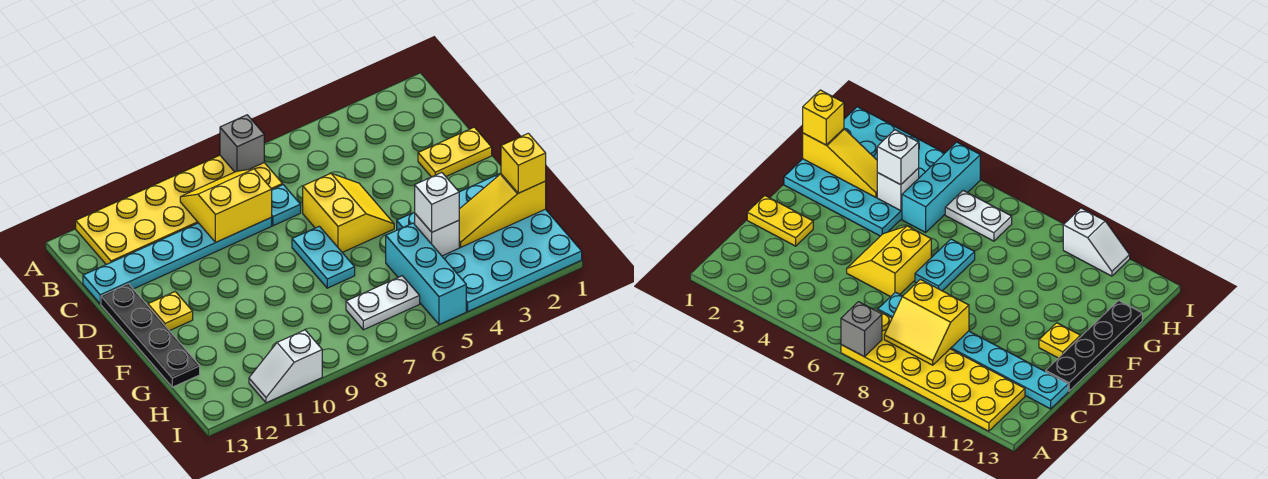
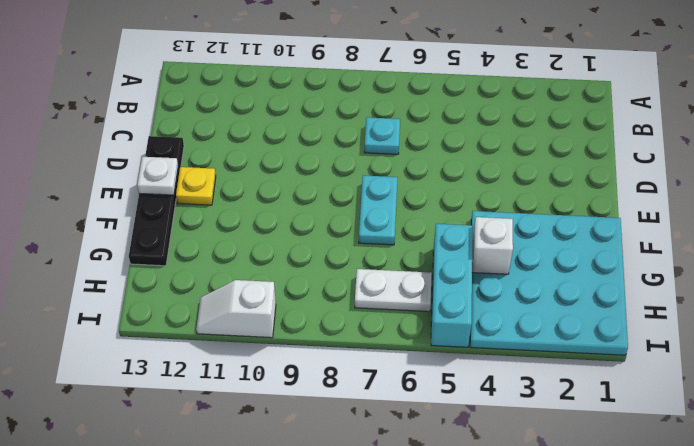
white plate E13 level 2 -> none
none -> yellow plate A7:B12 level 1
none -> cyan plate C8:C13 level 1
none -> yellow plate D1:D2 level 1

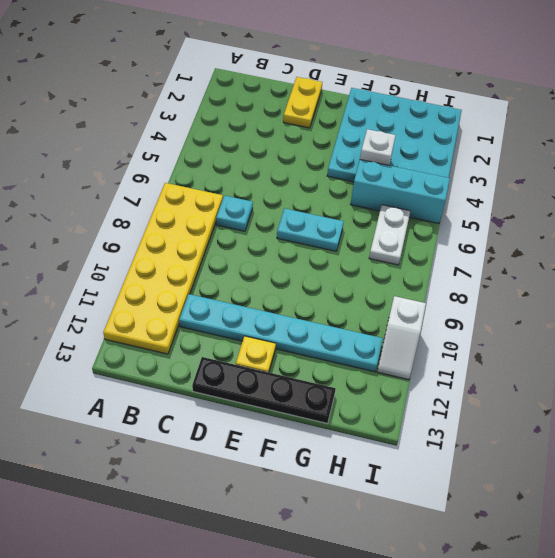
cyan plate C11:H11 level 1 -> cyan plate C8:C13 level 1
none -> yellow slope D5:E6 level 1 top 6
none -> grey brick A7 level 2
none -> yellow slope B8:C9 level 2 top C

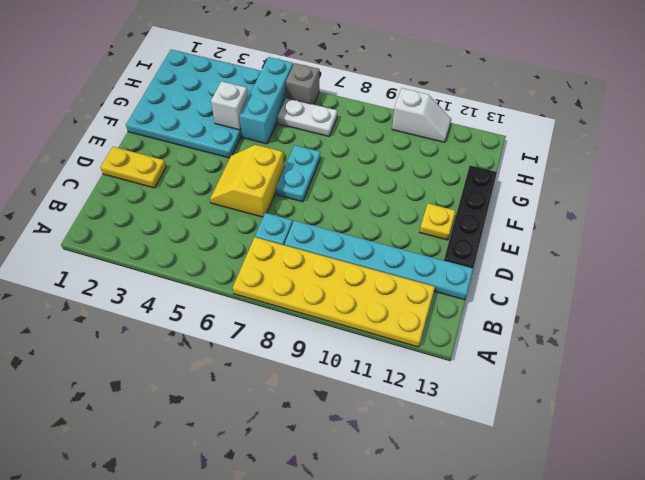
grey brick I6 level 1 -> grey brick A7 level 2
none -> yellow slope B8:C9 level 2 top C
none -> yellow slope G1:G3 level 2 top 1
none -> yellow brick G1 level 3

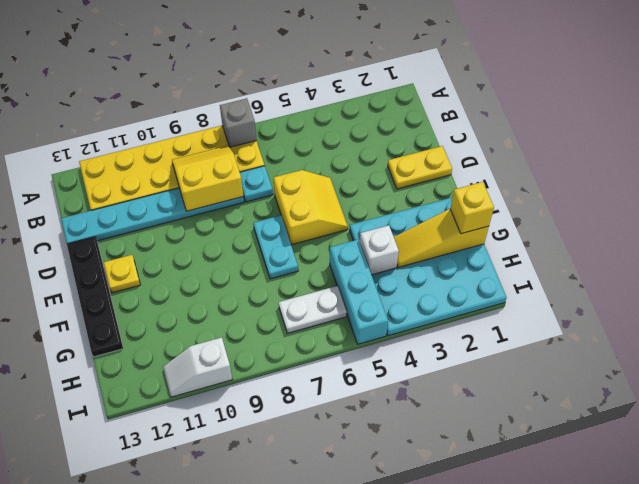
none -> white brick G4 level 3

